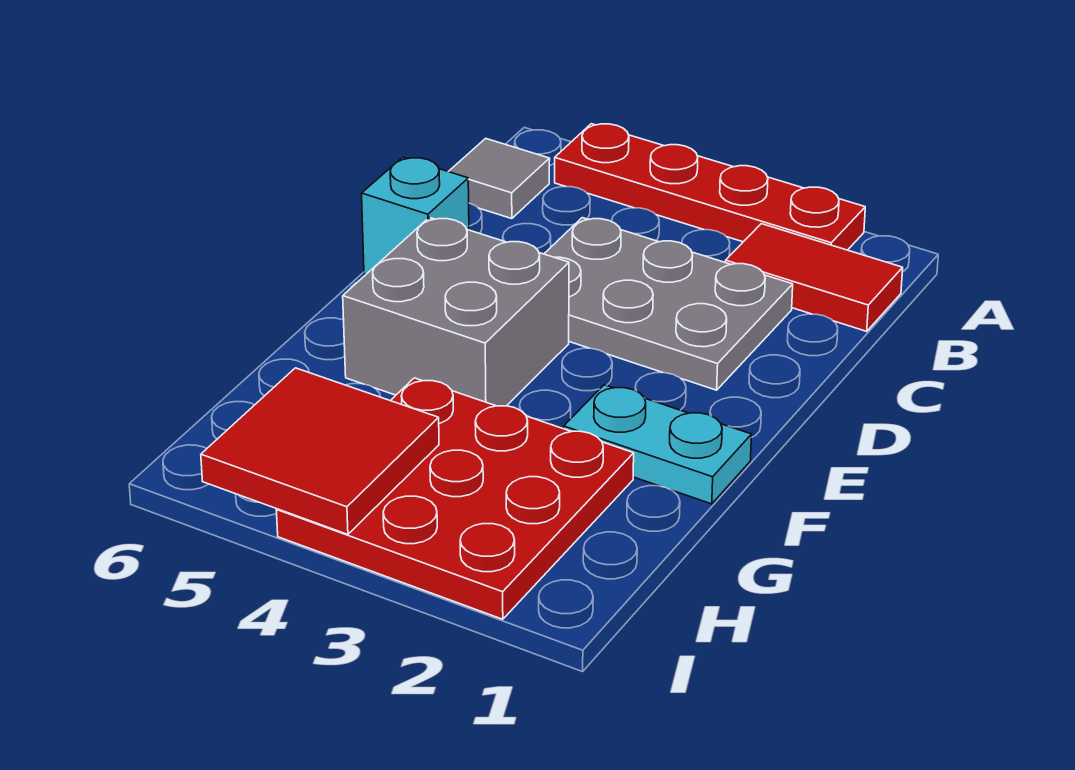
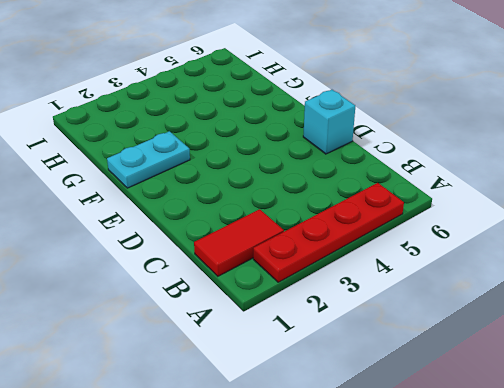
none -> grey tile B6 level 1
none -> grey plate C2:D4 level 1

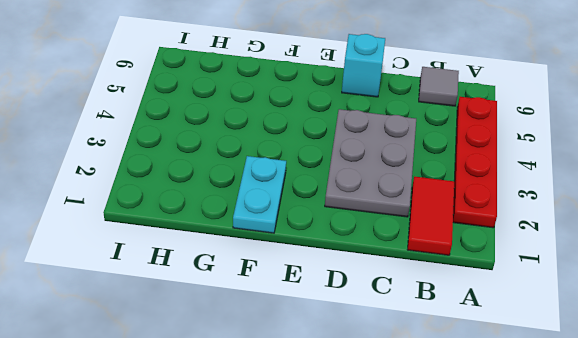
none -> grey brick E4:F5 level 1
none -> red plate G2:I4 level 1

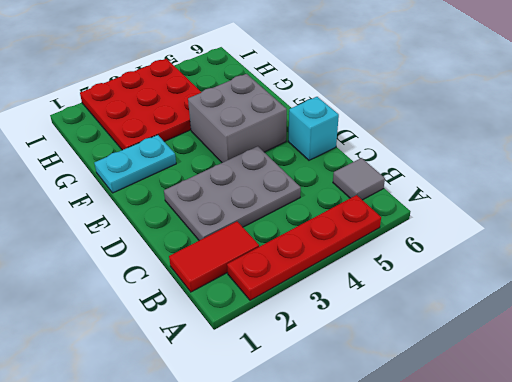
none -> red tile H4:I5 level 2

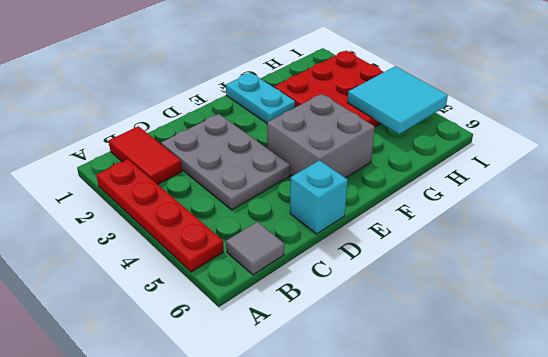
cyan tile H4:I5 level 2 -> red tile H4:I5 level 2

